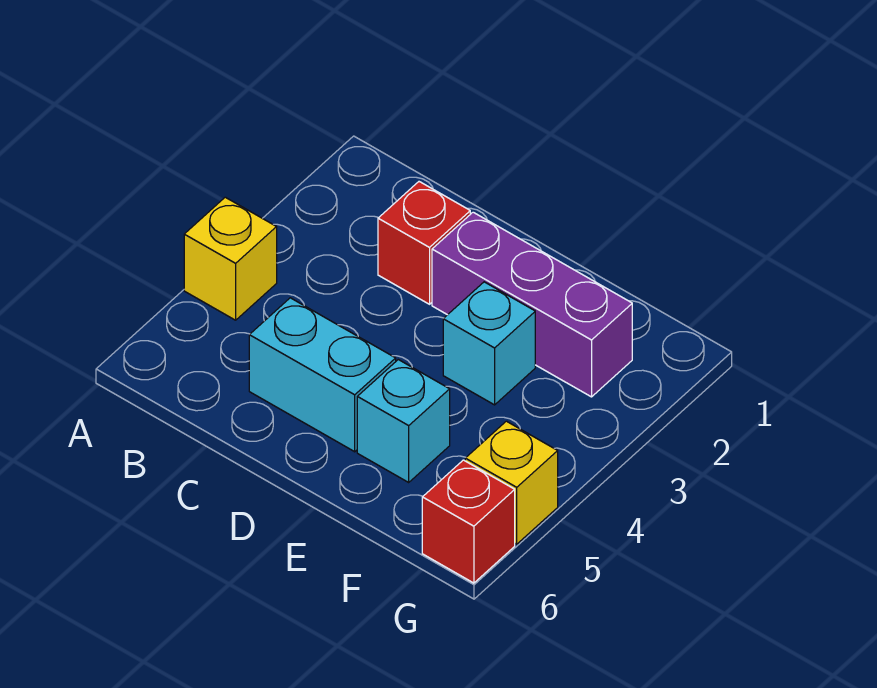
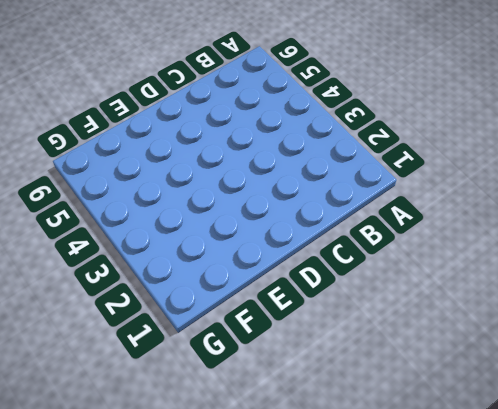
none -> yellow brick A4 level 1
none -> red brick C2 level 1

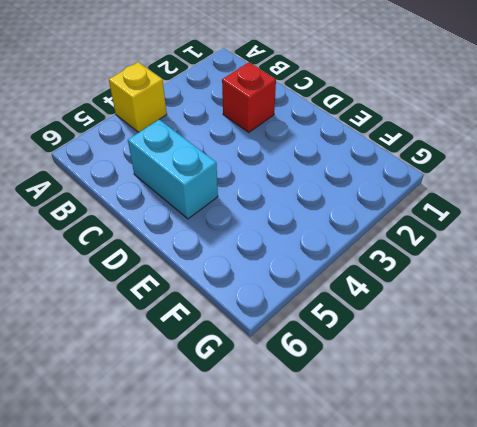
none -> purple brick D2:F2 level 1
none -> cyan brick E3 level 1

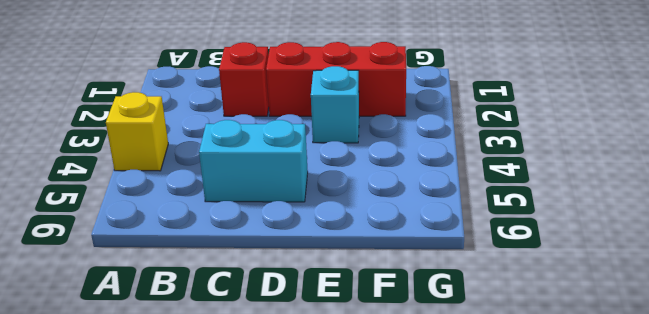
red brick D2:F2 level 1 -> purple brick D2:F2 level 1
none -> cyan brick E5 level 1
none -> yellow brick G5 level 1

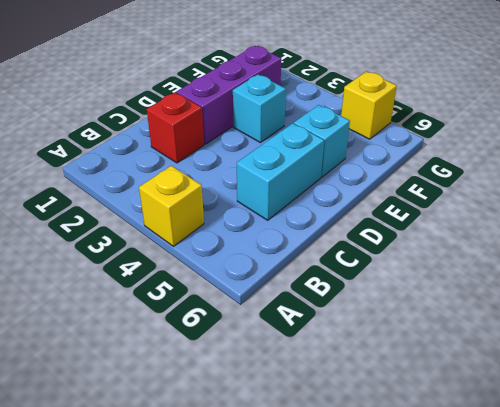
none -> red brick G6 level 1

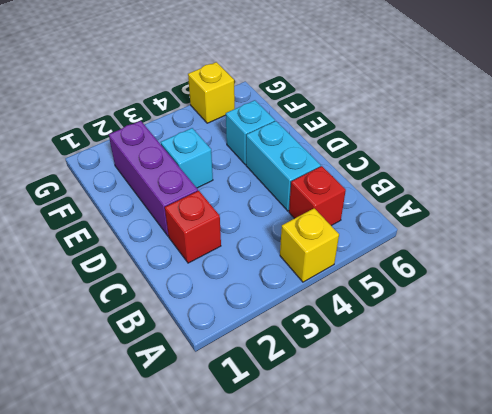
red brick B5 level 1 -> red brick G6 level 1

